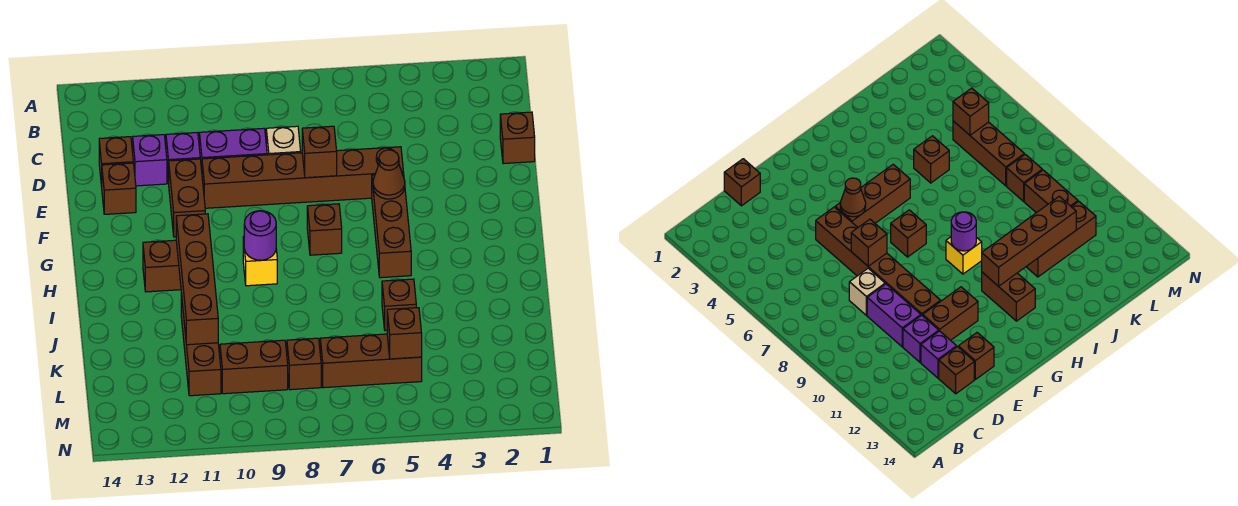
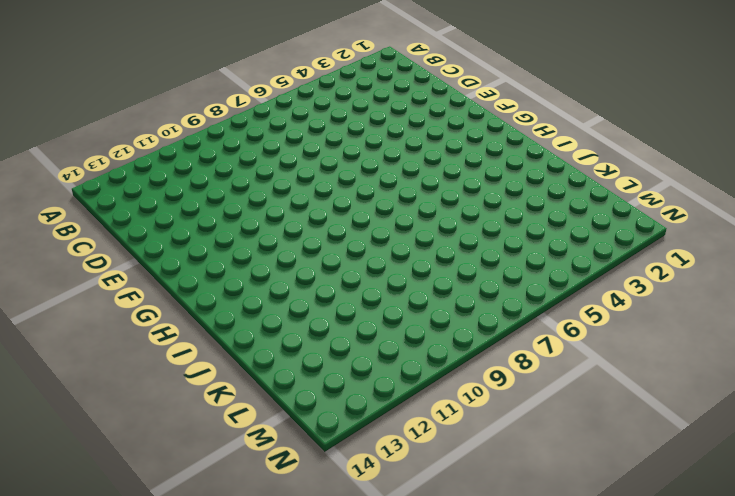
none -> brown brick D1 level 1
none -> tan brick D8 level 1
none -> purple brick D9:D10 level 1

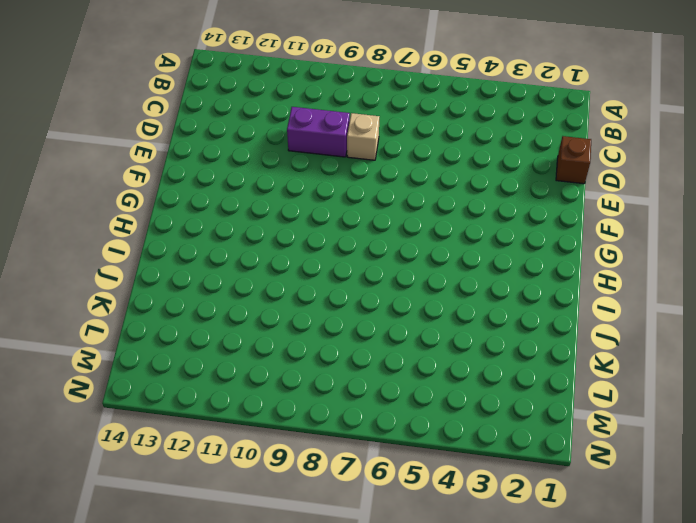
none -> purple brick D11 level 1
none -> purple brick D12 level 1
none -> brown brick D13 level 1

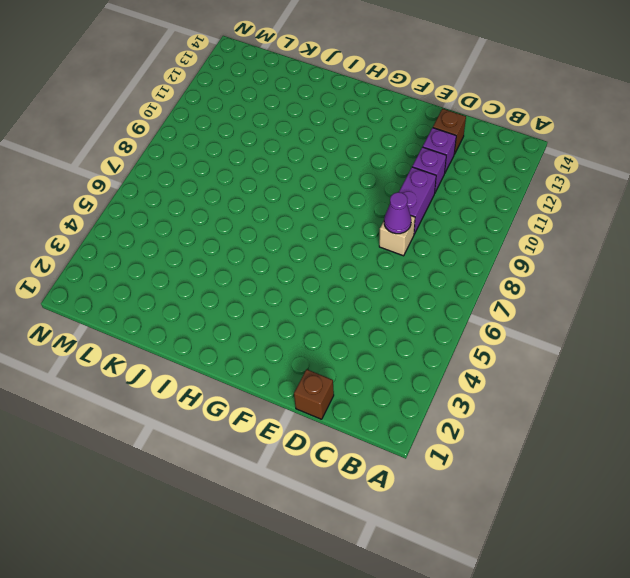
purple cone D8 level 2 -> none
none -> brown brick E5:E10 level 1
none -> brown brick E11:F11 level 1
none -> brown brick E13 level 1

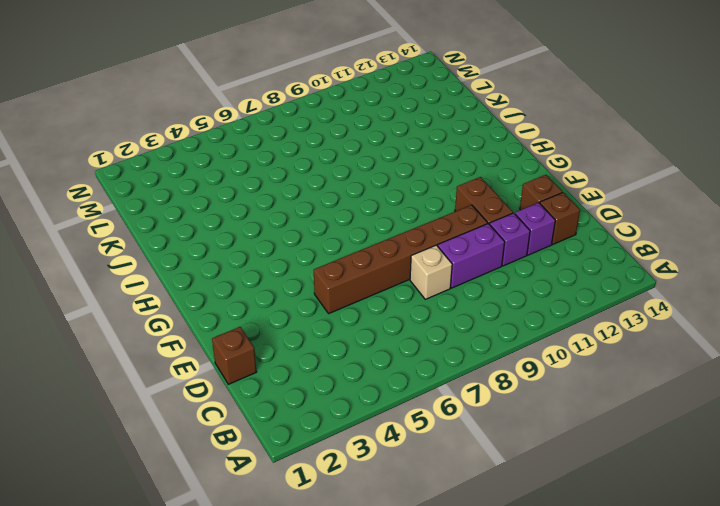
none -> brown brick F5:H5 level 1
none -> brown brick G7 level 1
none -> yellow brick H9 level 1

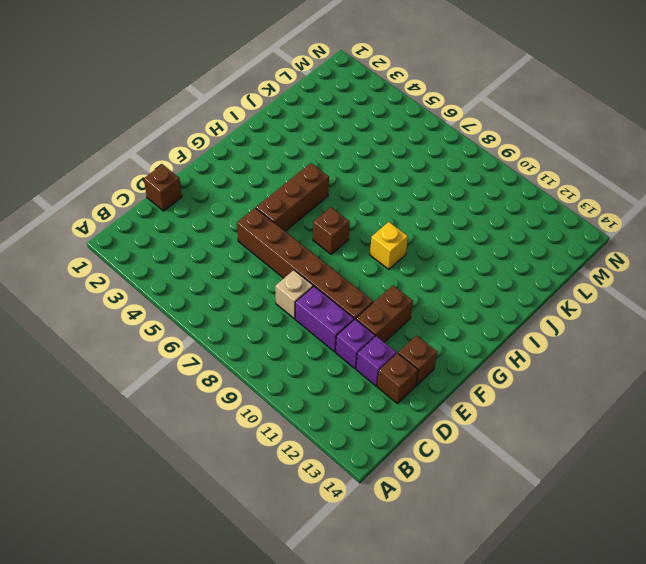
none -> brown brick H11:H12 level 1
none -> brown brick J5 level 1
none -> brown brick J11:L11 level 1

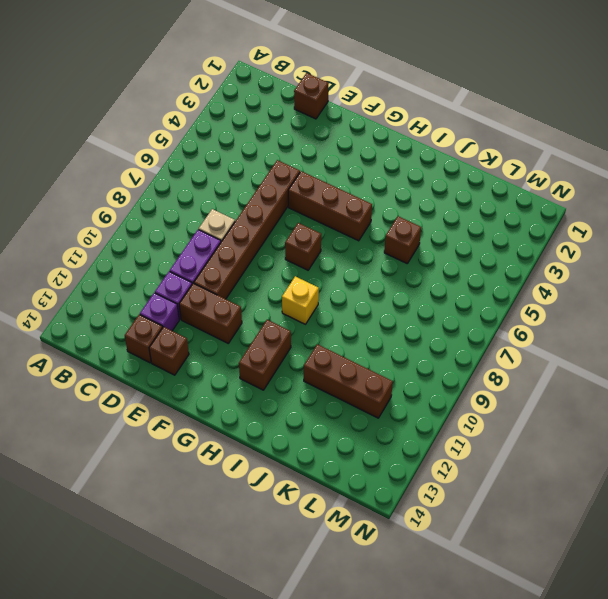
none -> brown brick L5:L7 level 1
none -> brown brick L8 level 1
none -> brown brick L9:L10 level 1

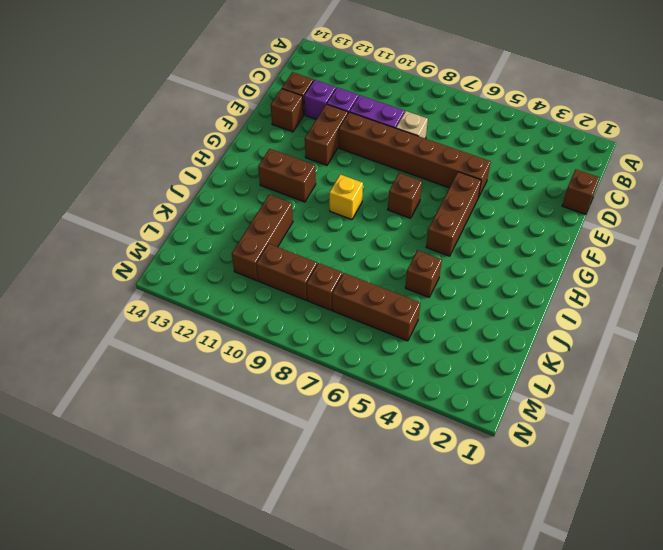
none -> brown brick E7 level 2
none -> brown cone F5 level 2
none -> purple round brick H9 level 2

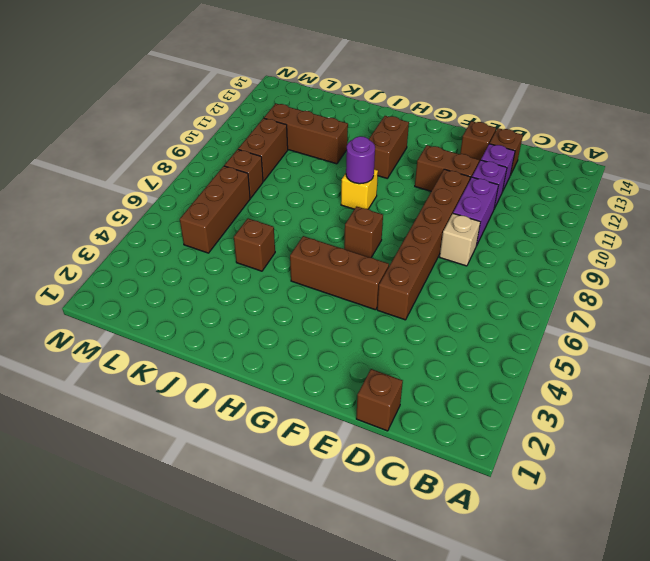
none -> brown brick E7 level 2
none -> brown cone F5 level 2
none -> brown brick H11:K11 level 2

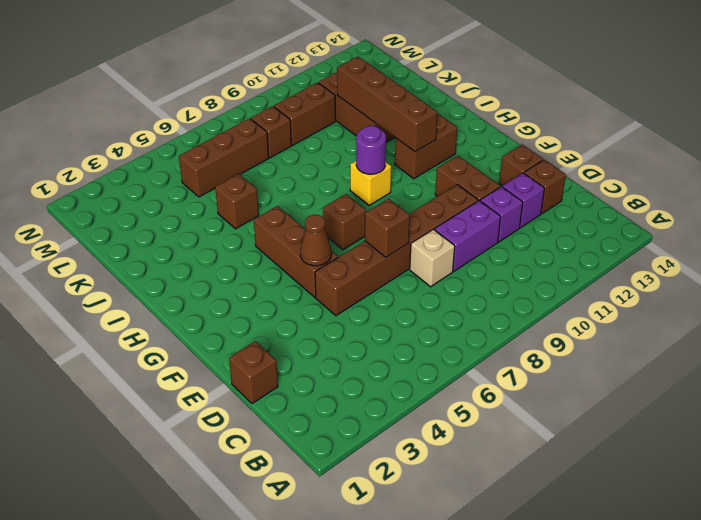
none -> brown brick L5 level 2

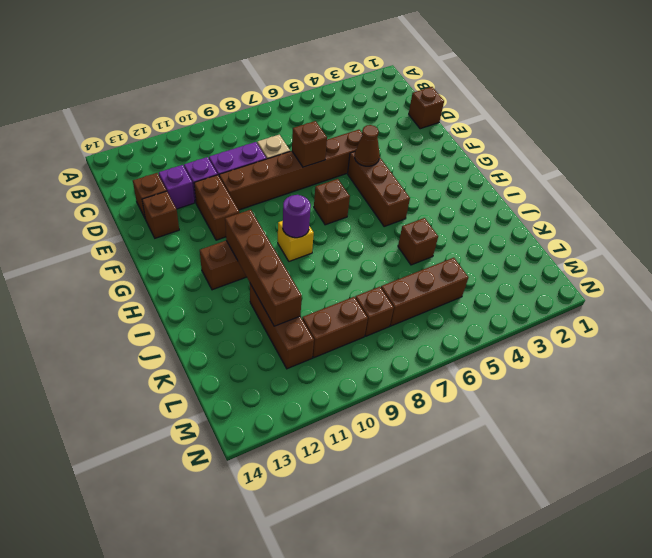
none -> brown brick L5 level 2

